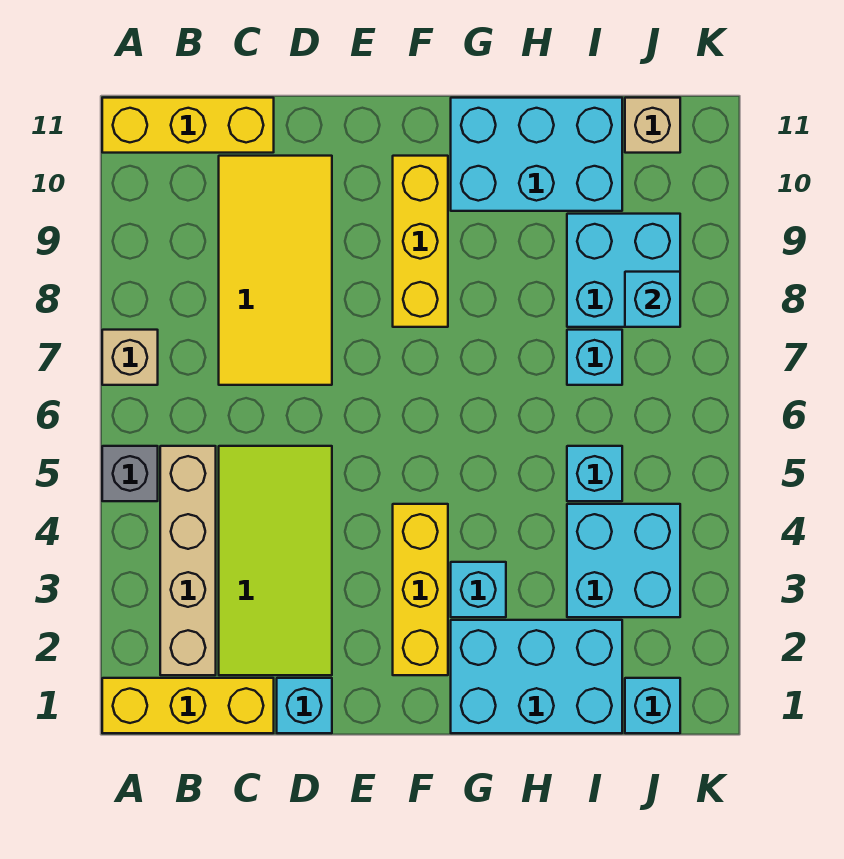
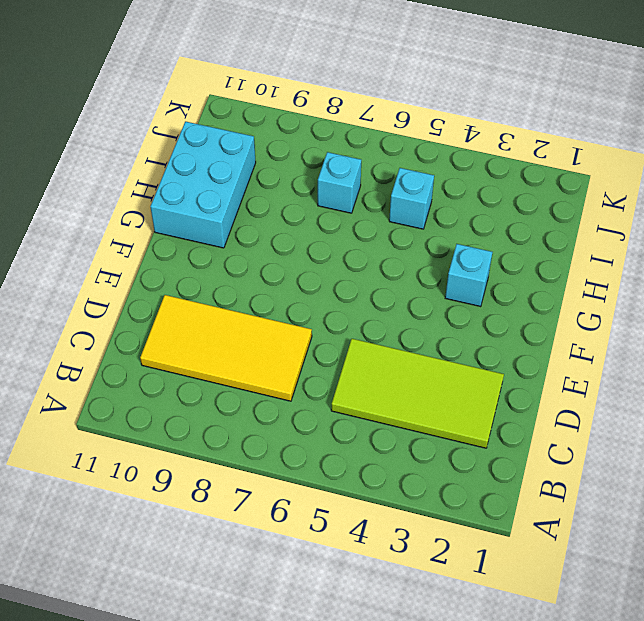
none -> yellow brick A1:C1 level 1
none -> grey brick A5 level 1
none -> tan brick A7 level 1

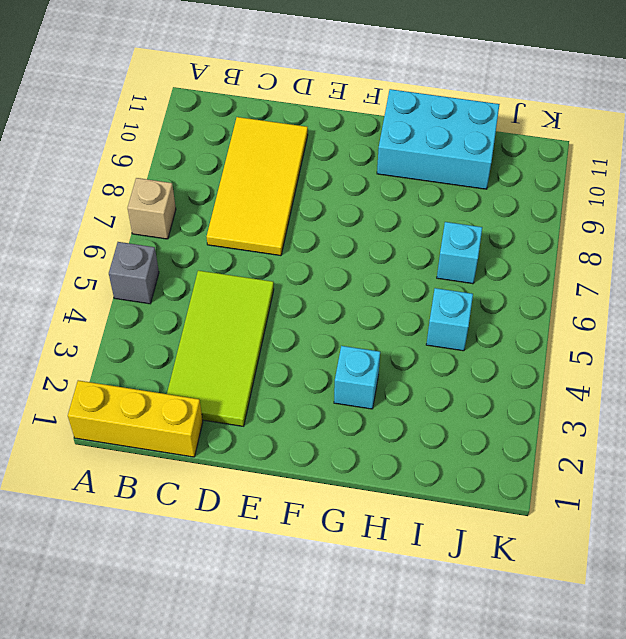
none -> yellow brick A11:C11 level 1
none -> tan brick B2:B5 level 1
none -> cyan brick D1 level 1

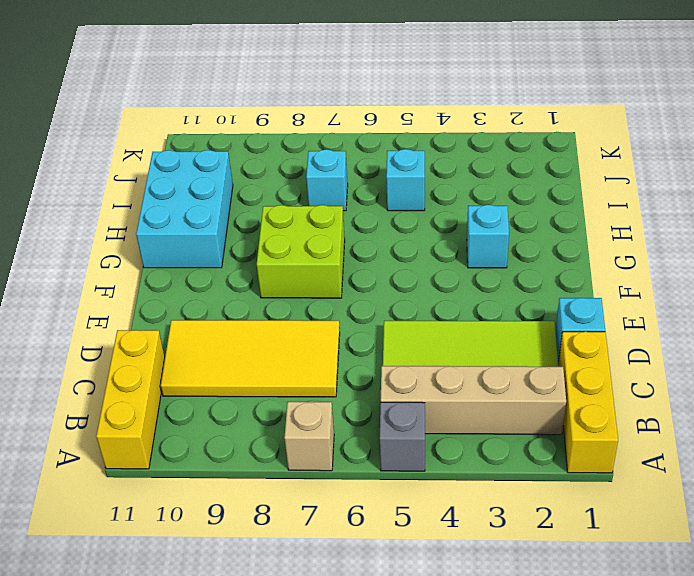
lime brick F7:G8 level 1 -> yellow brick F8:F10 level 1
none -> yellow brick F2:F4 level 1
none -> cyan brick G1:I2 level 1
none -> cyan brick I3:J4 level 1

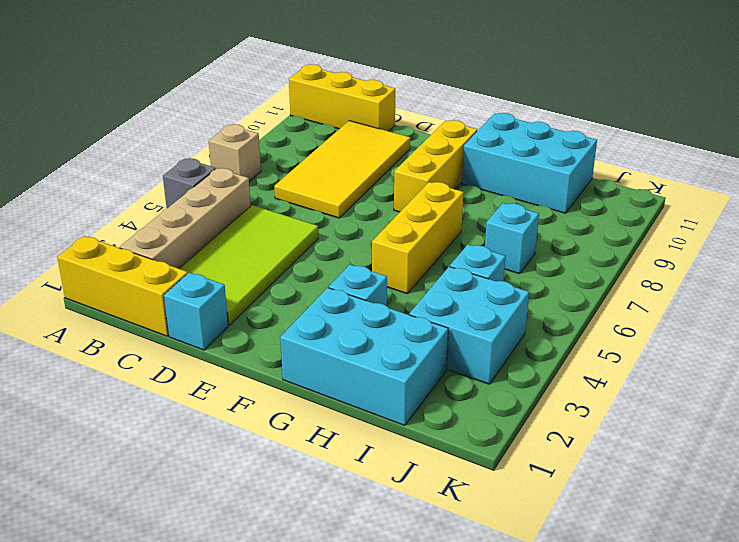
yellow brick G5:G7 level 1 -> yellow brick F2:F4 level 1
none -> cyan brick I8:J9 level 1
none -> cyan brick J1 level 1
none -> tan brick J11 level 1

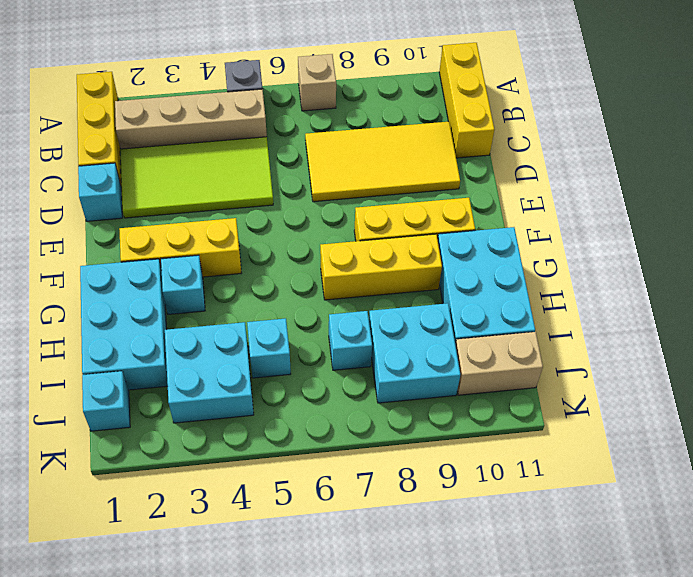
yellow brick G7:G9 level 1 -> none
tan brick J10:J11 level 1 -> tan brick J11 level 1
none -> cyan brick J8 level 2

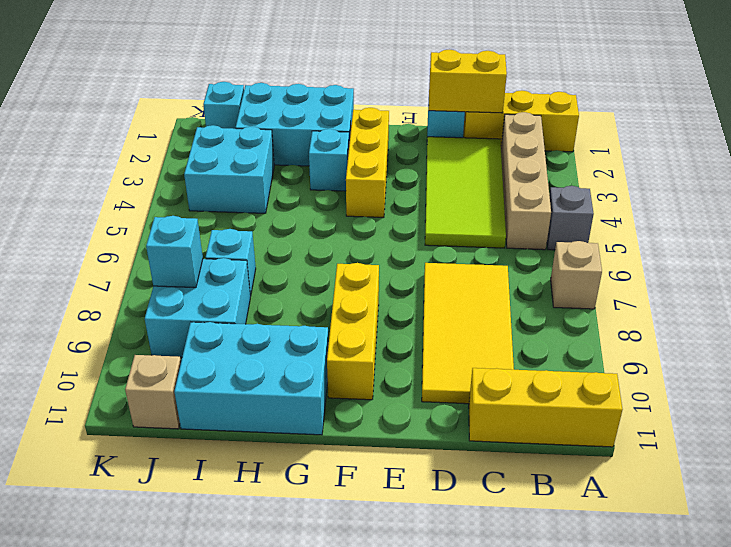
yellow brick C1:D1 level 2 -> none
none -> cyan brick I5 level 1

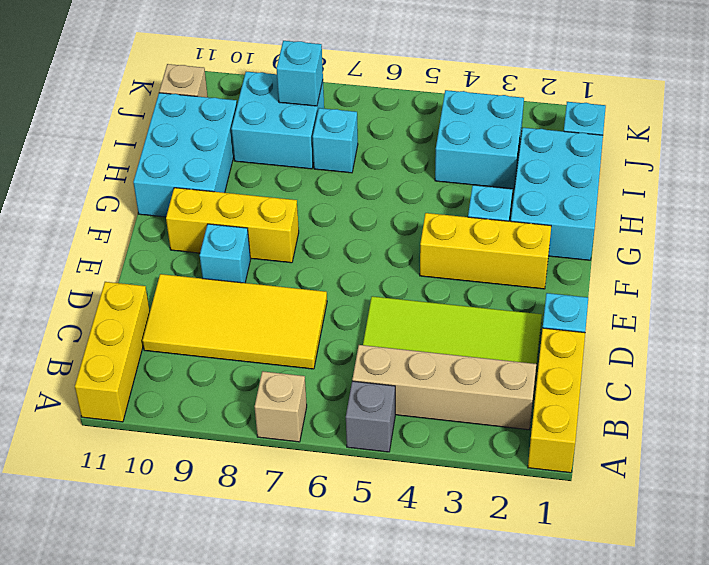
cyan brick E9 level 1 -> cyan brick I5 level 1

